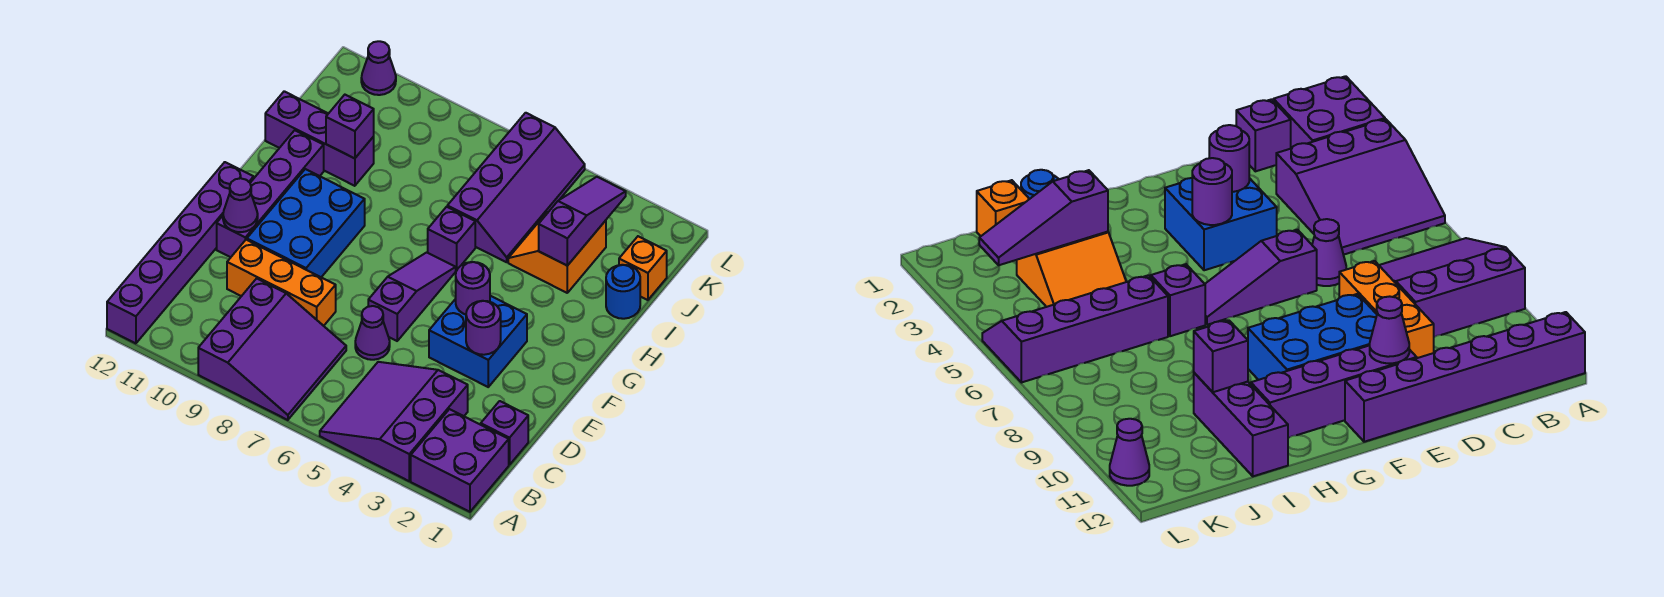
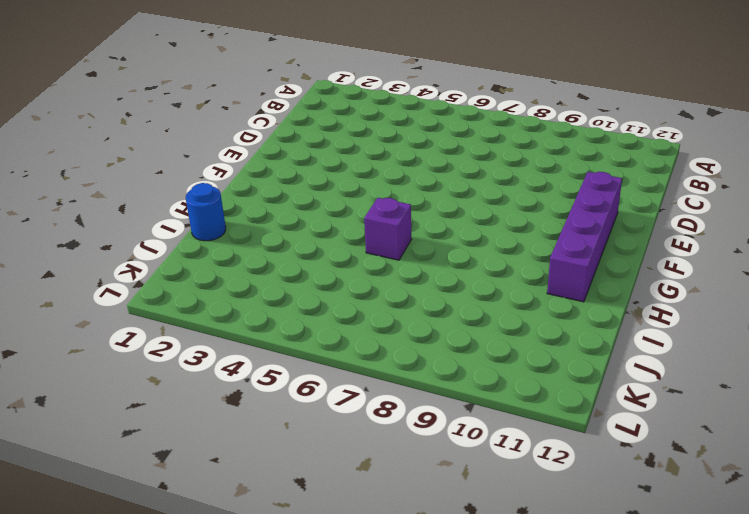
none -> purple brick A1:B2 level 1
none -> purple slope A3:C5 level 1 top 3
none -> purple slope A7:C9 level 1 top 9

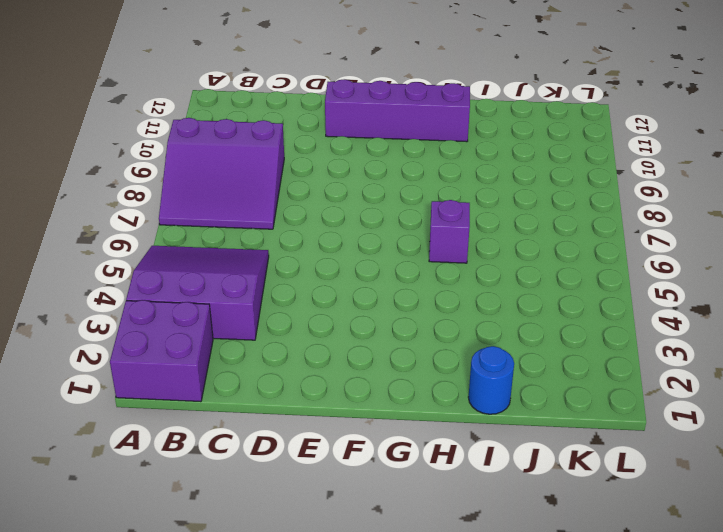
none -> purple brick A12:F12 level 1
none -> purple brick C1 level 1
none -> purple cone D6 level 1

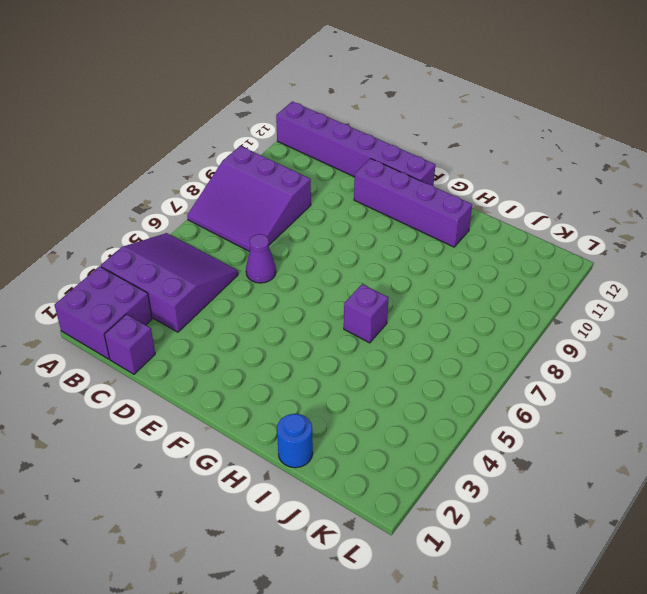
none -> orange brick D8:D10 level 1
none -> blue brick E3:F4 level 1
none -> purple slope E6:G6 level 1 top E

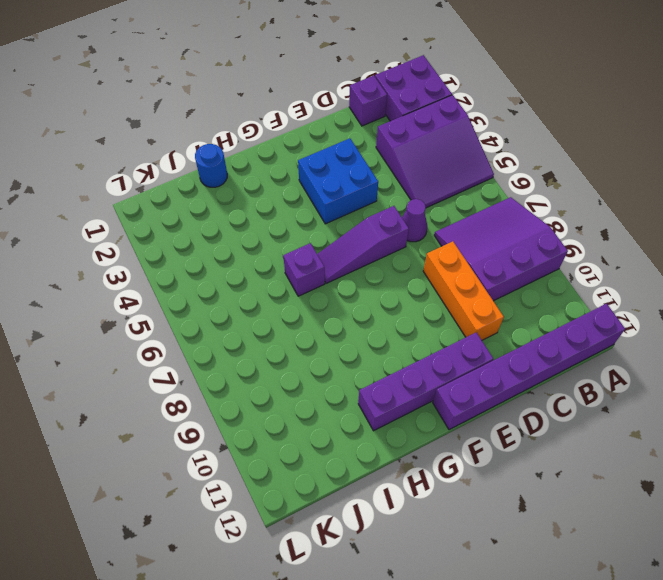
none -> blue brick E9:G10 level 1
none -> orange slope I3:J4 level 1 top 3
none -> purple slope I5:L6 level 1 top 6

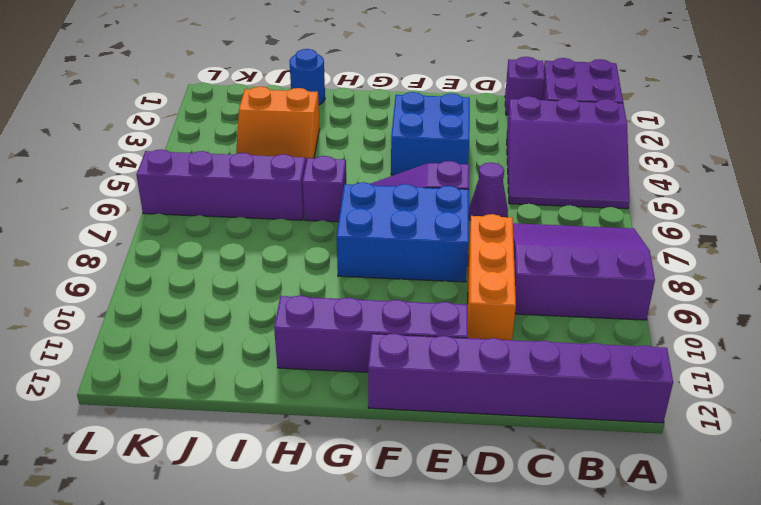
blue brick E7:G8 level 1 -> blue brick E9:G10 level 1
none -> purple brick I10:I12 level 1
none -> orange brick J1 level 1
none -> purple cone L11 level 1

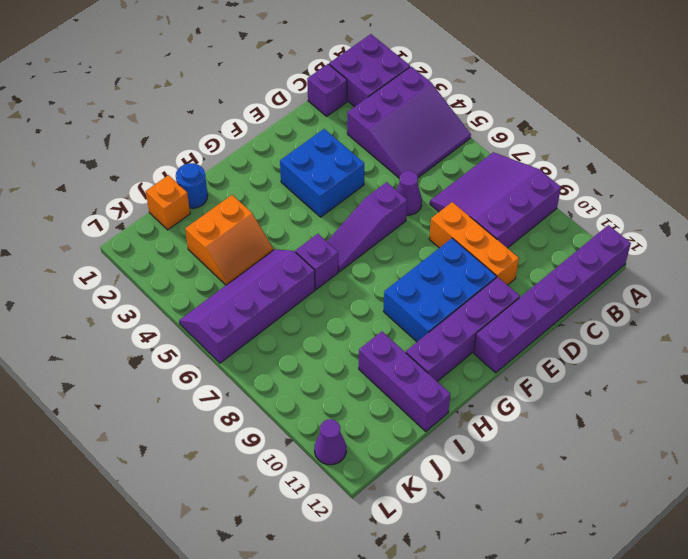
none -> purple round brick E3 level 2
none -> purple cone E11 level 2
none -> purple round brick F4 level 2

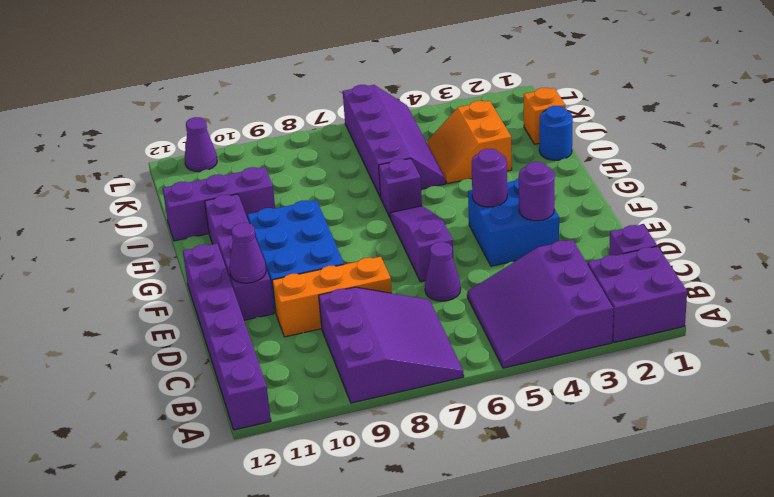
none -> purple slope I3:K3 level 2 top I
none -> purple brick I10 level 2

